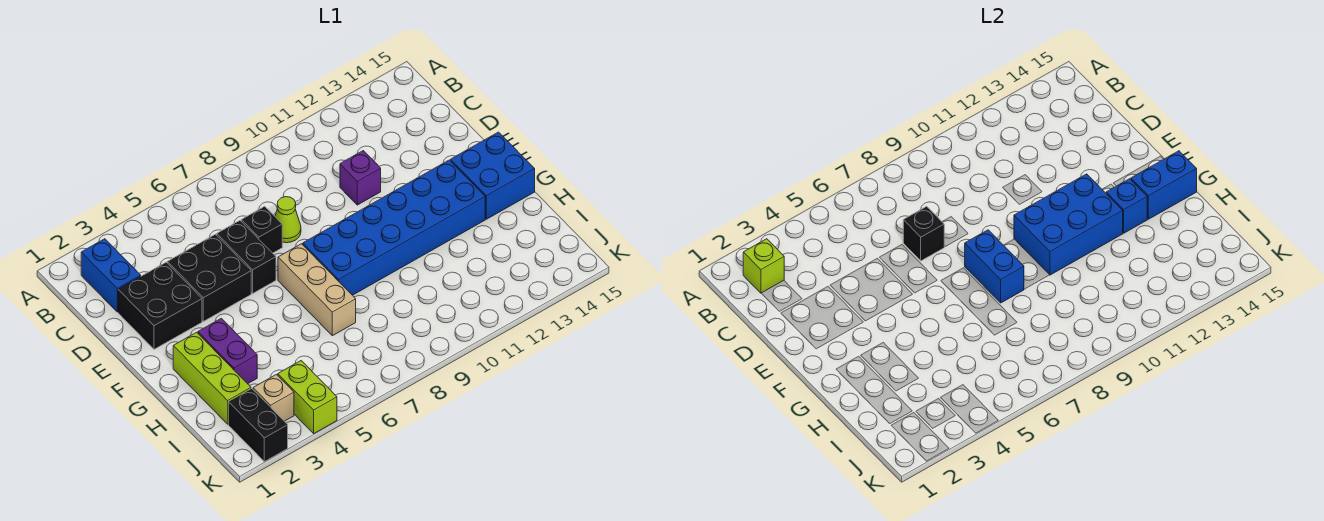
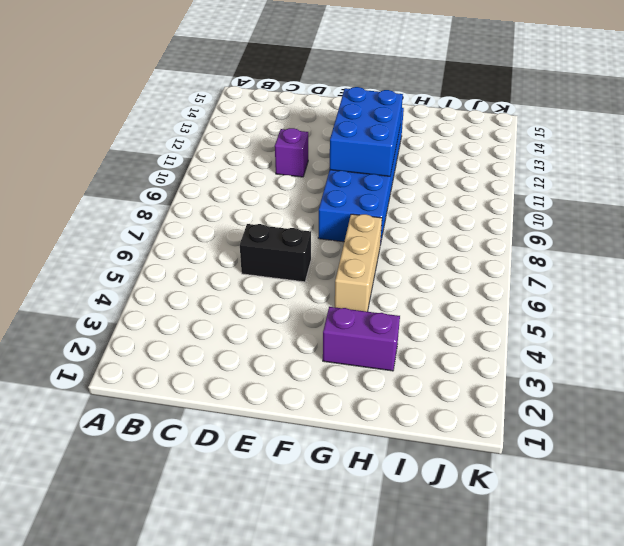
tan brick G5:G7 level 1 -> tan brick F7:H7 level 1
none -> blue brick B2:C2 level 1
none -> black brick D2:E3 level 1
none -> black brick D4:E5 level 1

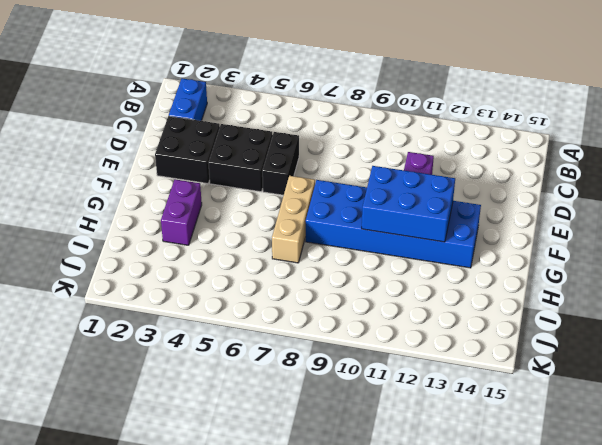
none -> black brick D7 level 1
none -> lime cone D8 level 1
none -> blue brick F14:G15 level 1

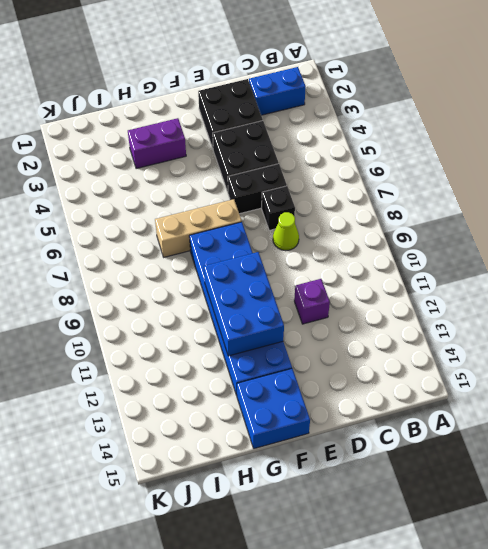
none -> lime brick G2:I2 level 1
none -> black brick J2:K2 level 1
none -> tan brick J3 level 1

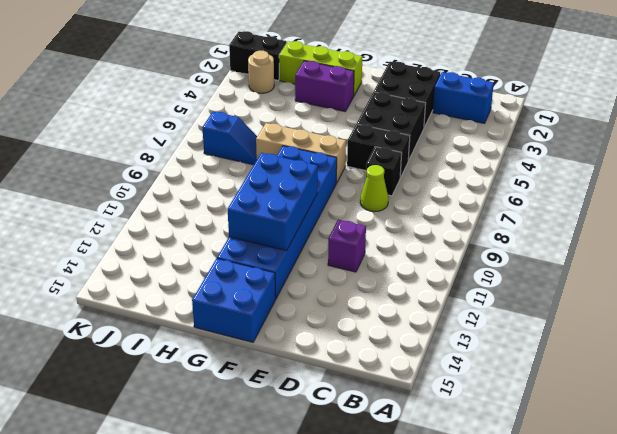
blue slope I7:J7 level 1 top J -> none
tan round brick J3 level 1 -> tan brick J3 level 1
none -> lime brick J4:K4 level 1
none -> lime brick B2 level 2
none -> black brick D7 level 2

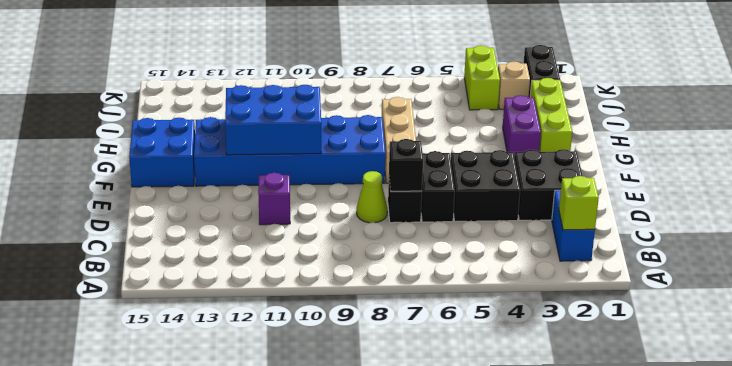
none -> blue brick F8:G8 level 2
none -> blue brick G13 level 2
none -> blue brick G14:G15 level 2

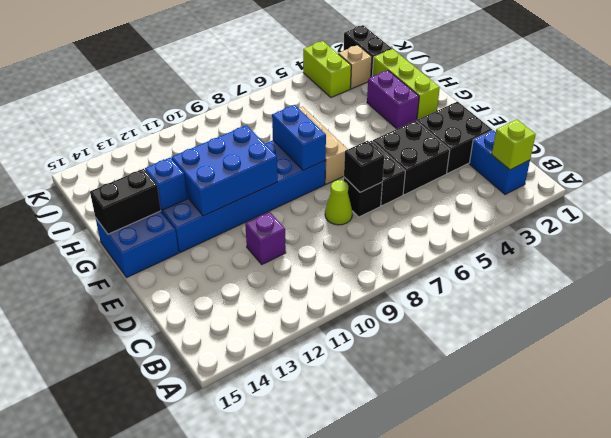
black brick G14:G15 level 2 -> blue brick G14:G15 level 2

